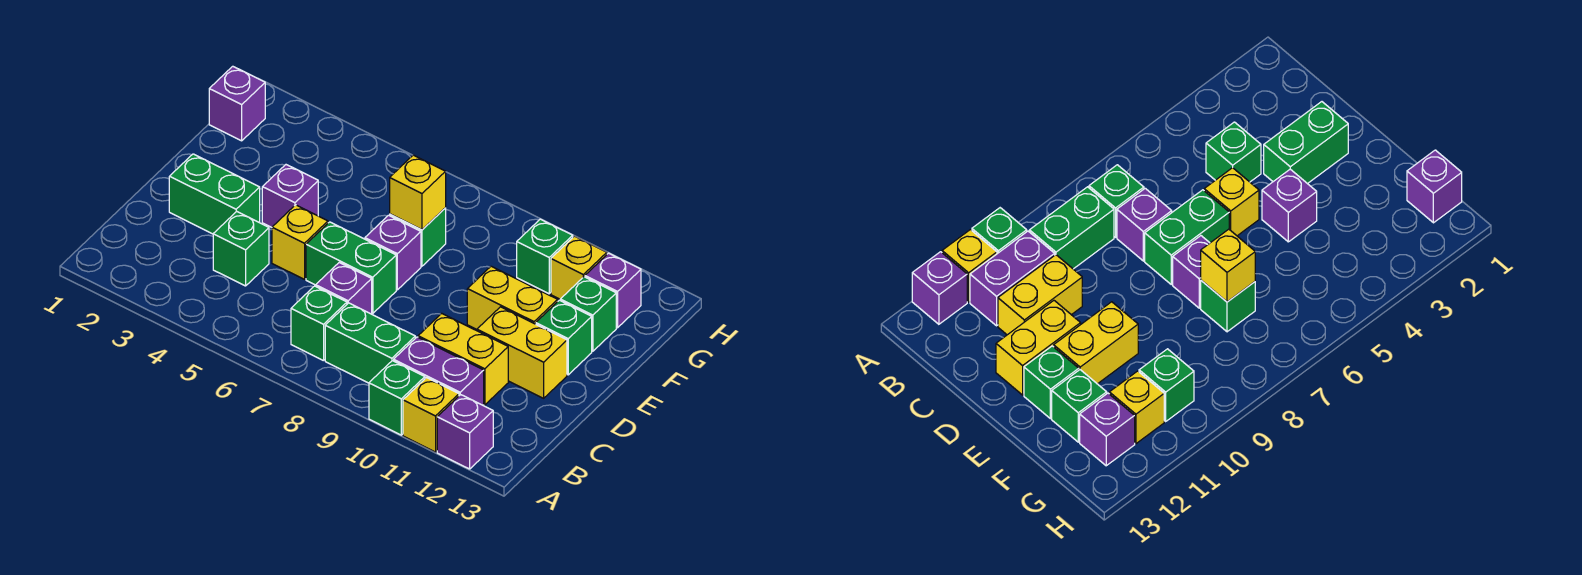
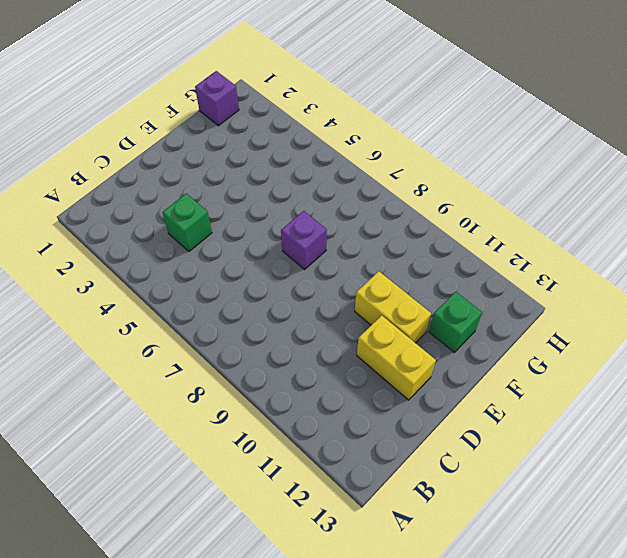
none -> green brick A10 level 1
none -> yellow brick A11 level 1
none -> purple brick A12 level 1

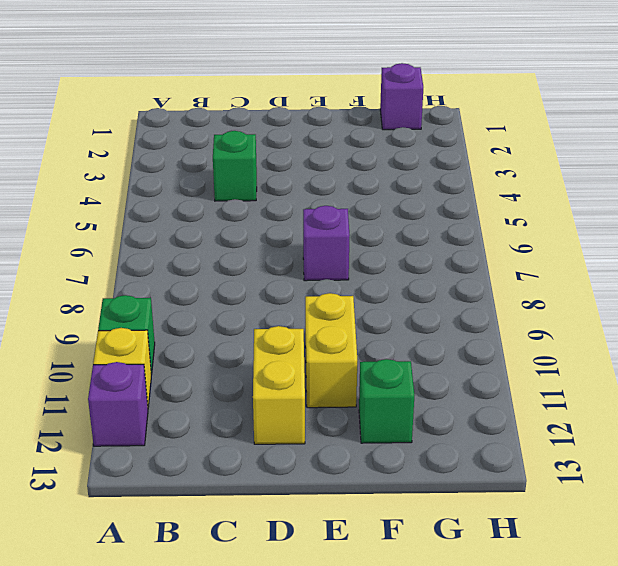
none -> green brick B7 level 1
none -> green brick B8:B9 level 1
none -> purple brick B10:B11 level 1

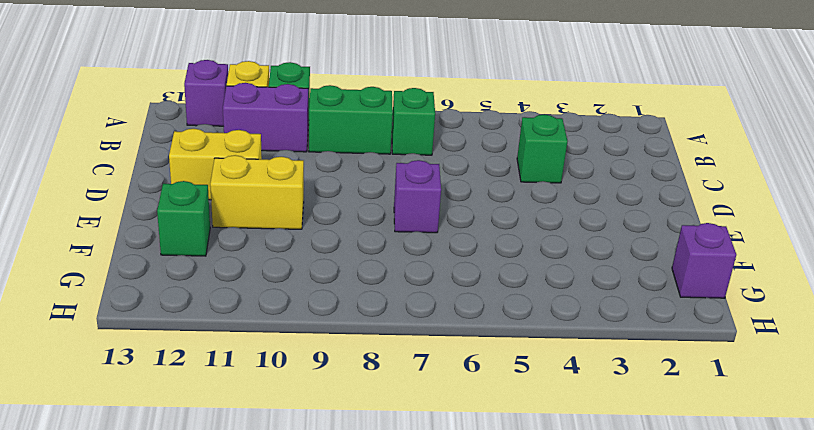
none -> purple brick C7 level 1
none -> yellow brick C10:C11 level 1
none -> green brick D2:D3 level 1

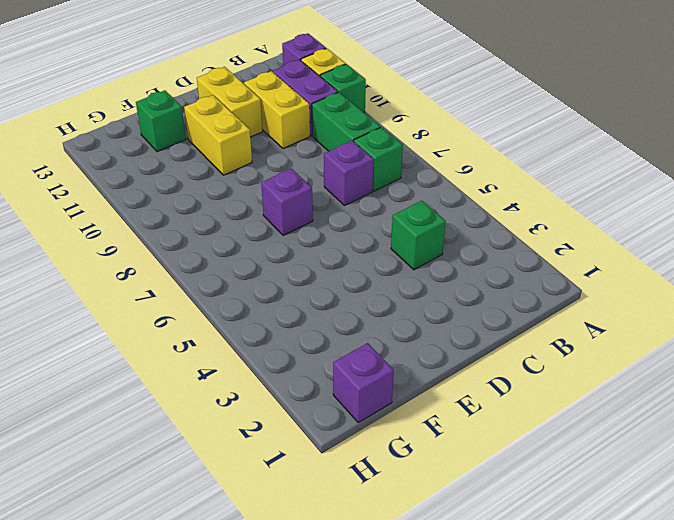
none -> green brick D2:D3 level 1
none -> yellow brick D5 level 1
none -> green brick D6:D7 level 1

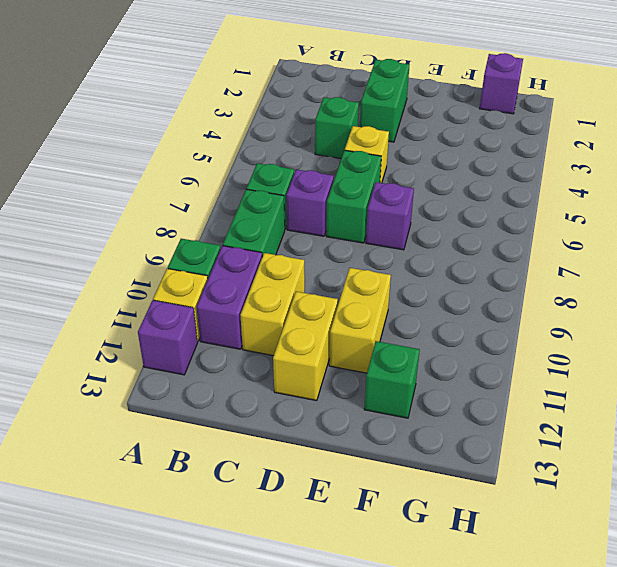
none -> purple brick E4 level 1
none -> green brick E12 level 1
none -> green brick F7 level 1

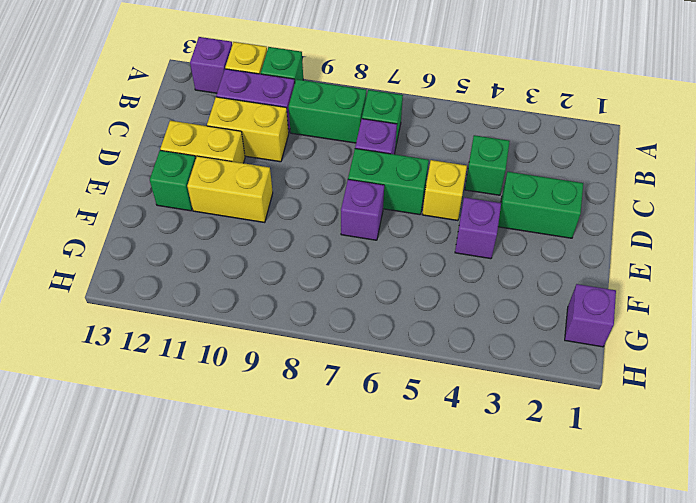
none -> green brick F7 level 1
none -> green brick F12 level 1
none -> green brick G10 level 1

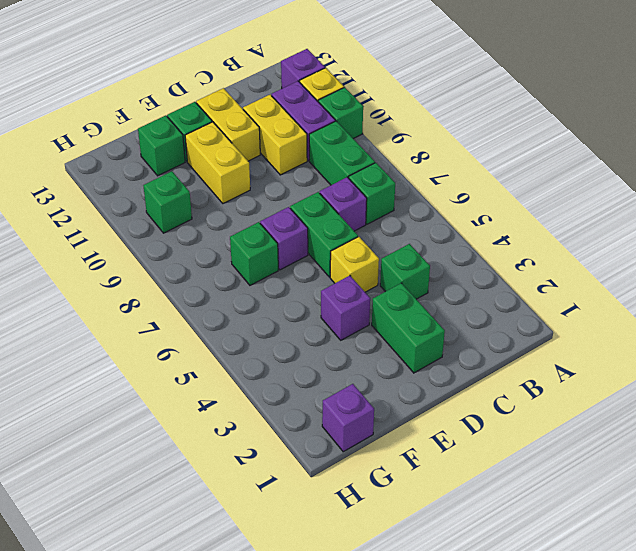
none -> yellow brick G11 level 1
none -> purple brick G12 level 1
none -> yellow brick F7 level 2

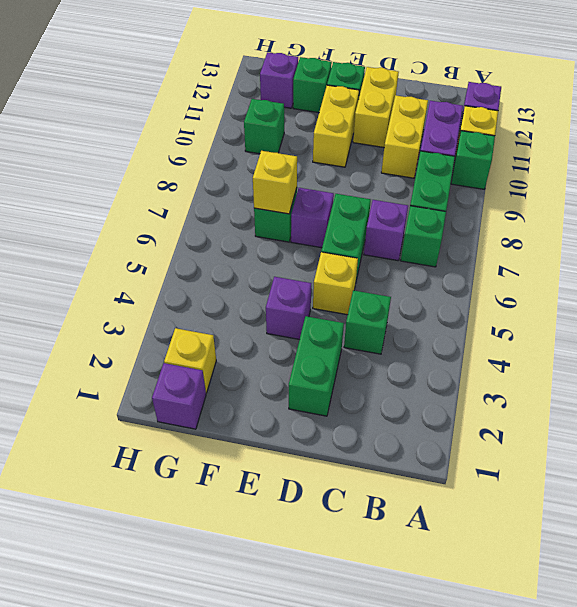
yellow brick G2 level 1 -> yellow brick G11 level 1

